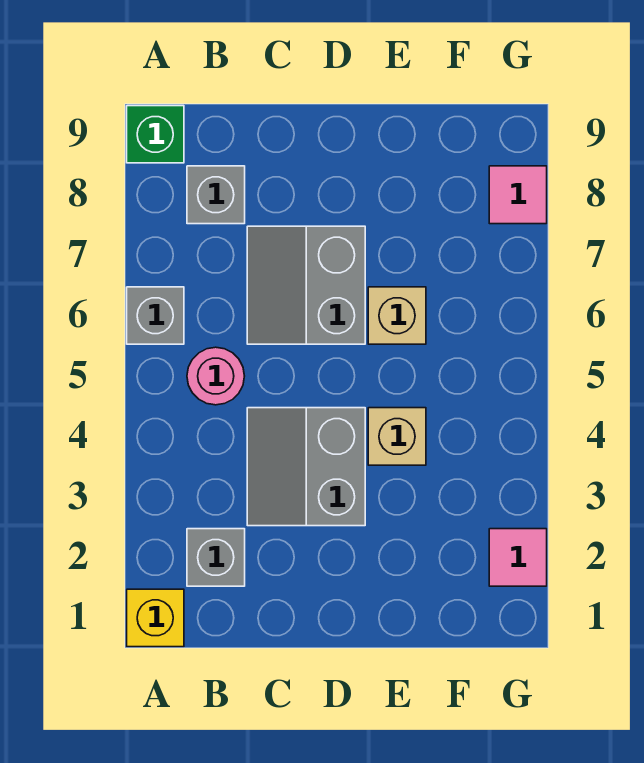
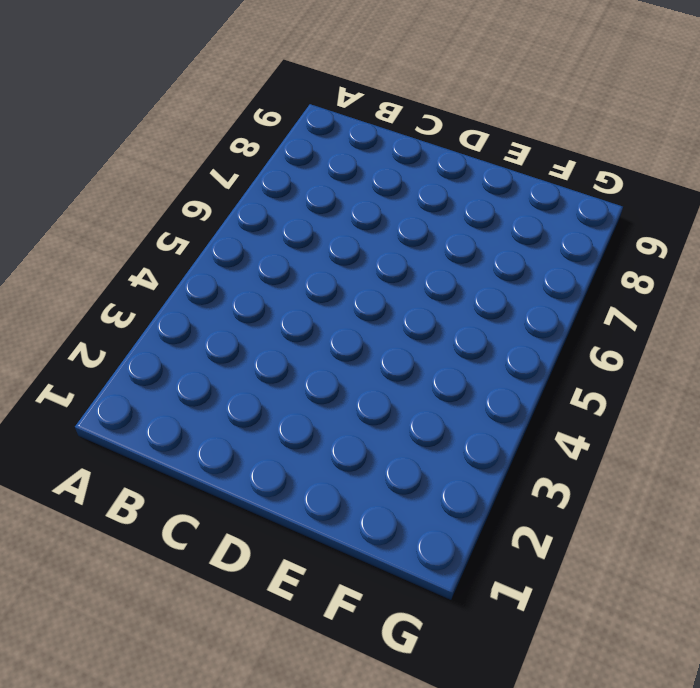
none -> yellow brick A1 level 1
none -> grey brick A6 level 1
none -> green brick A9 level 1

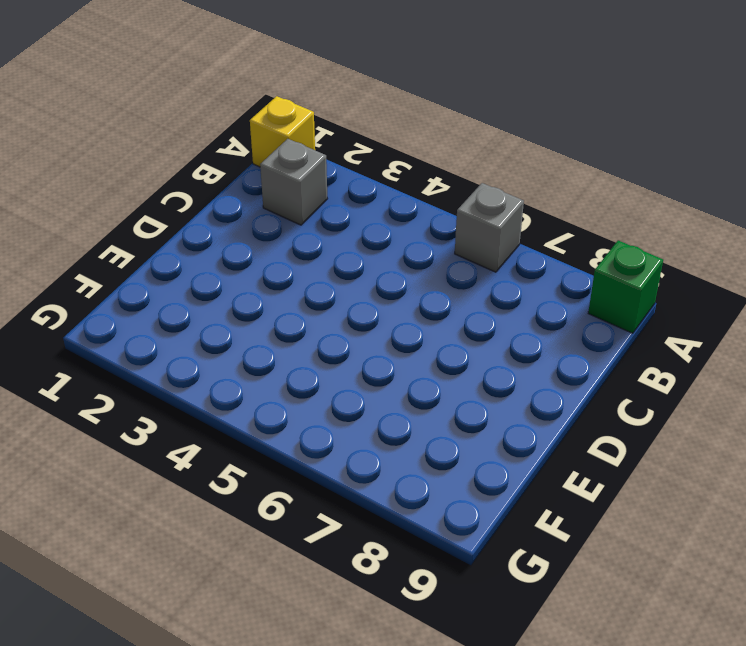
none -> pink round brick B5 level 1
none -> grey brick B8 level 1
none -> grey slope C3:D4 level 1 top D

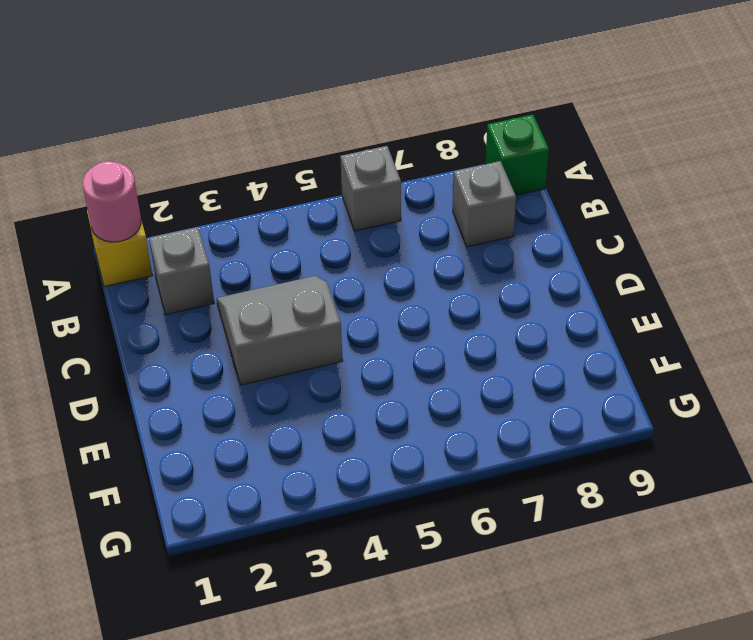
pink round brick A1 level 2 -> pink round brick B5 level 1
none -> grey slope C6:D7 level 1 top D
none -> tan brick E4 level 1
none -> tan brick E6 level 1

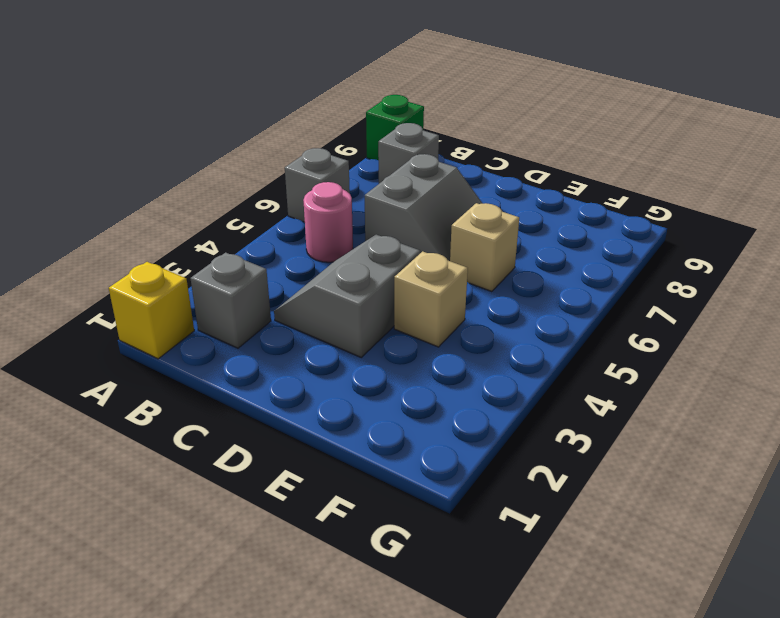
grey slope C6:D7 level 1 top C -> grey slope C6:D7 level 1 top D
none -> pink tile G2 level 1
none -> pink tile G8 level 1

